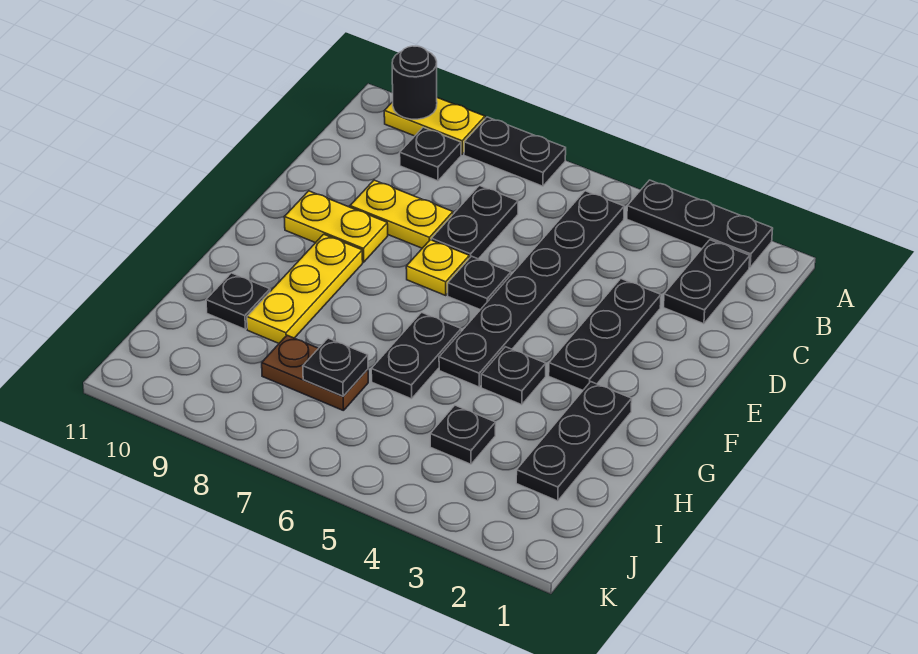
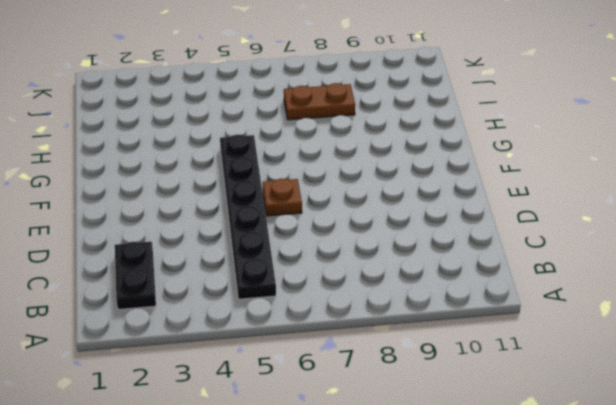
brown plate E6 level 1 -> black plate E6 level 1
none -> black plate A2:A4 level 1
none -> black plate A7:A8 level 1
none -> yellow plate A9:A10 level 1

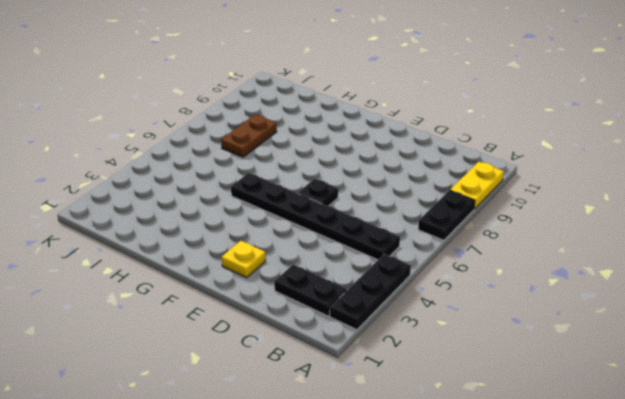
yellow plate E2 level 1 -> yellow plate E7 level 1
none -> black plate B9 level 1
none -> black plate C7:D7 level 1
none -> black plate D3:F3 level 1

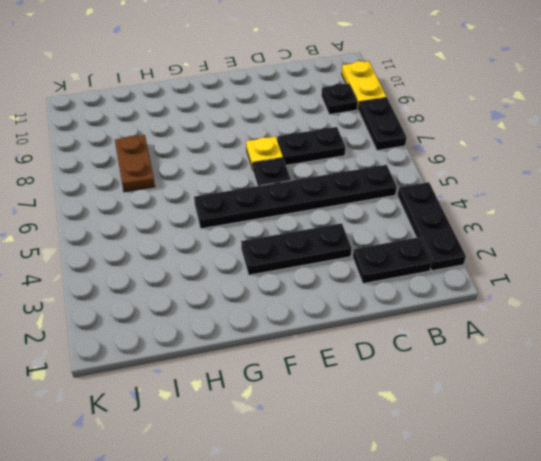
none -> yellow plate D8:D9 level 1
none -> yellow plate E9:E10 level 1
none -> yellow plate F9:H9 level 1

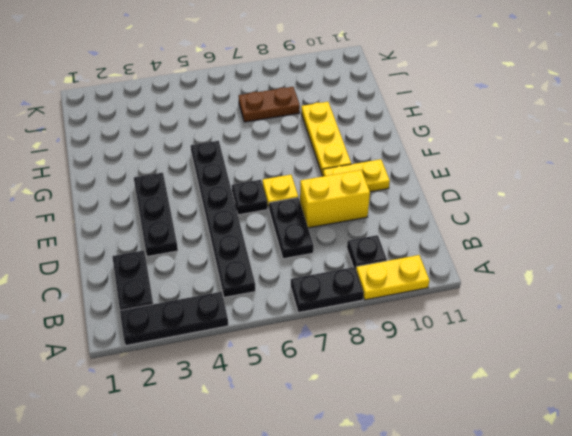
yellow brick D8:D9 level 1 -> yellow plate D8:D9 level 1
none -> black plate G2:I2 level 1
none -> black plate G4 level 1
none -> black plate G6:H6 level 1

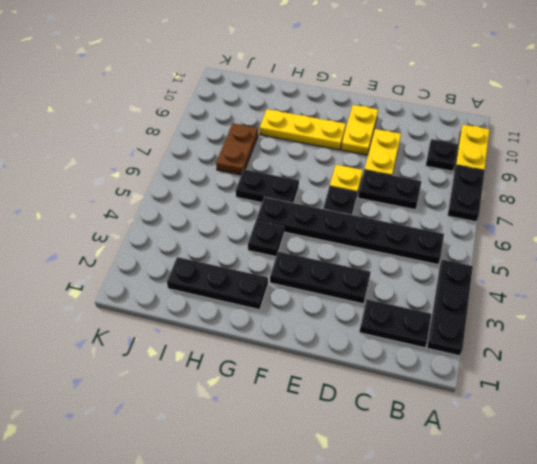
none -> black plate H10 level 1
none -> black plate I4 level 1
none -> black round brick A10 level 2

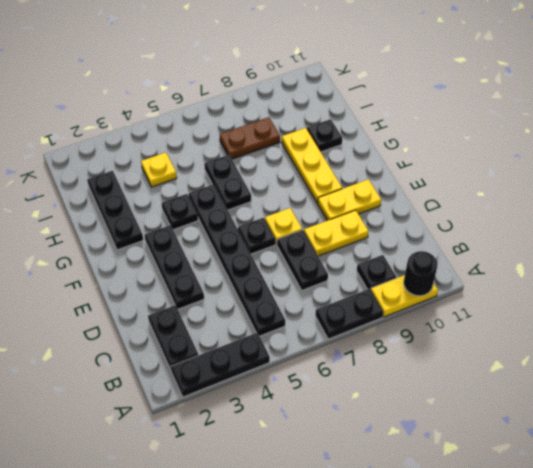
yellow plate I4 level 1 -> black plate I4 level 1
none -> black plate I7 level 2

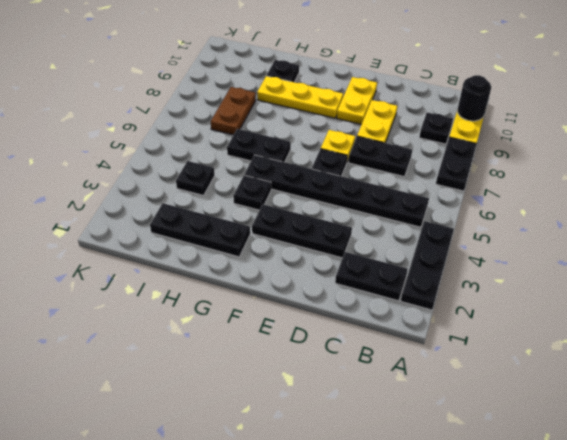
none -> black plate I7 level 2

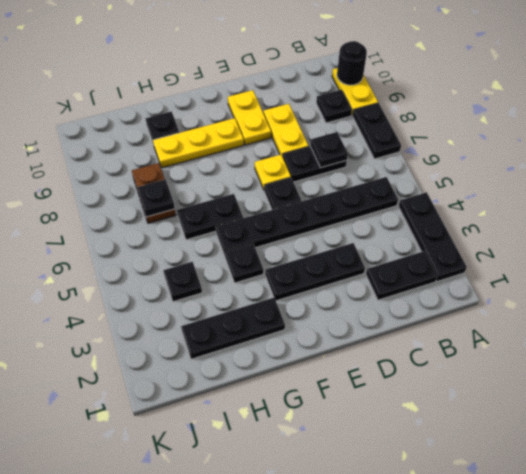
black plate C7 level 2 -> none

